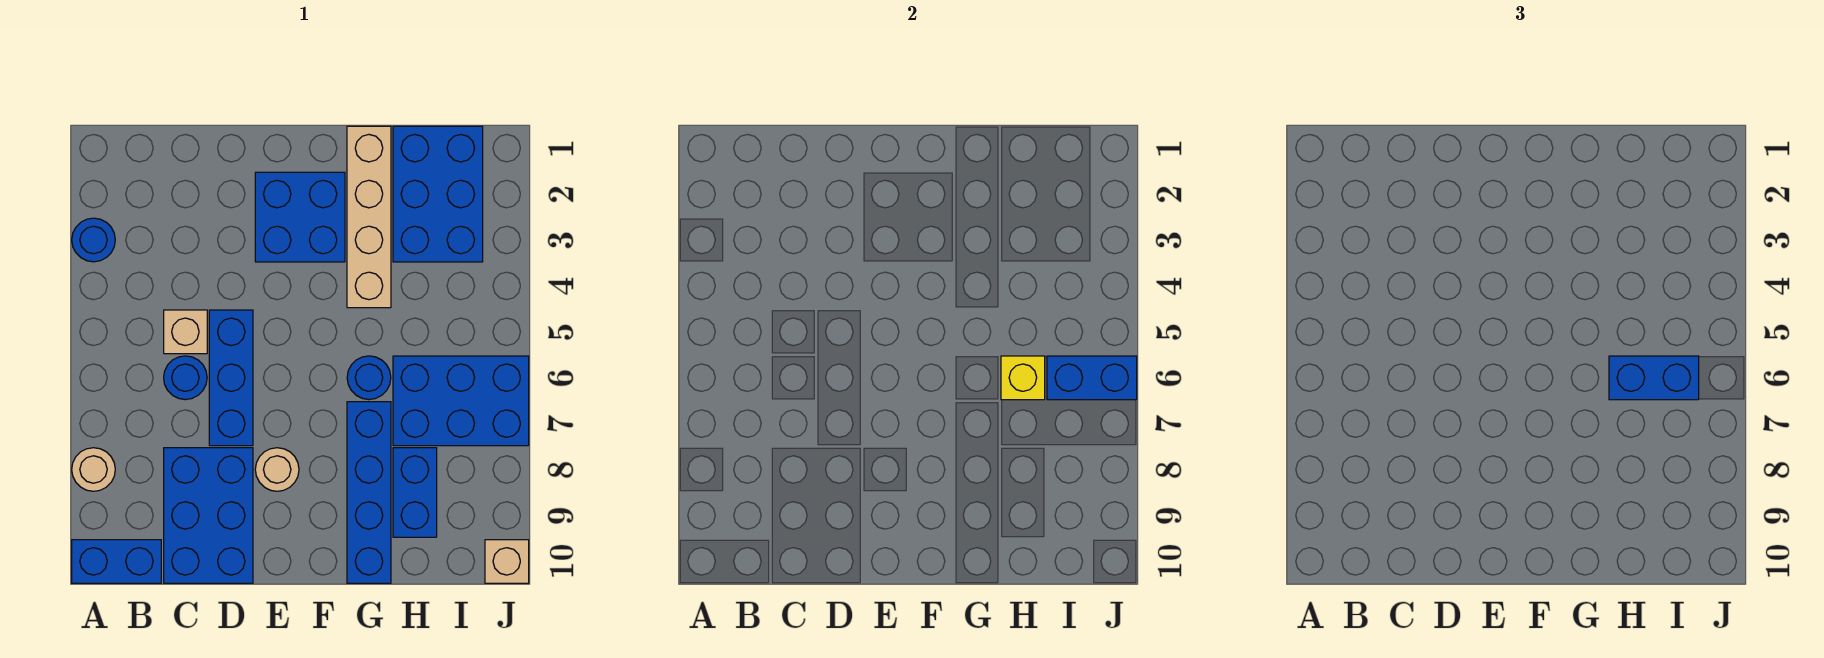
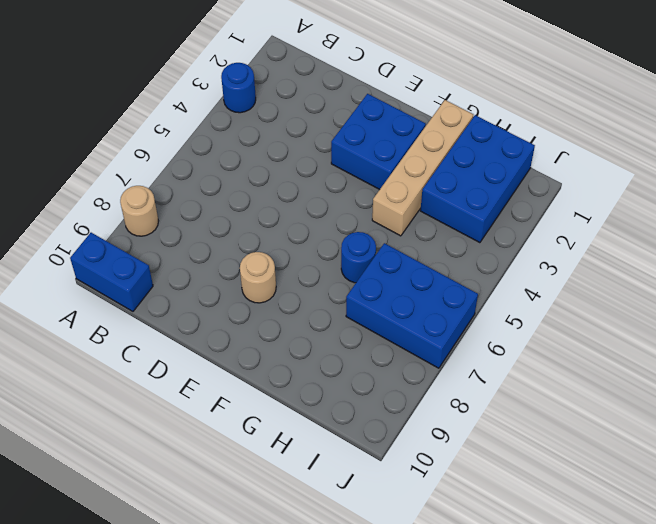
none -> tan brick C5 level 1
none -> blue round brick C6 level 1
none -> blue brick C8:D10 level 1

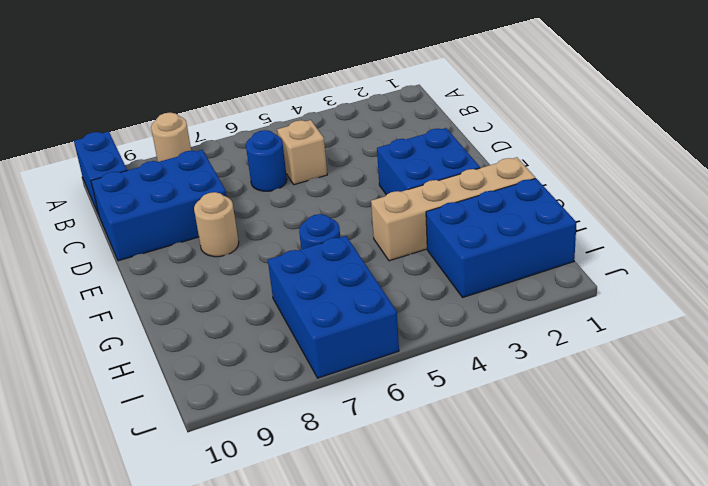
none -> blue round brick A3 level 1
none -> blue brick D5:D7 level 1
none -> blue brick G7:G10 level 1

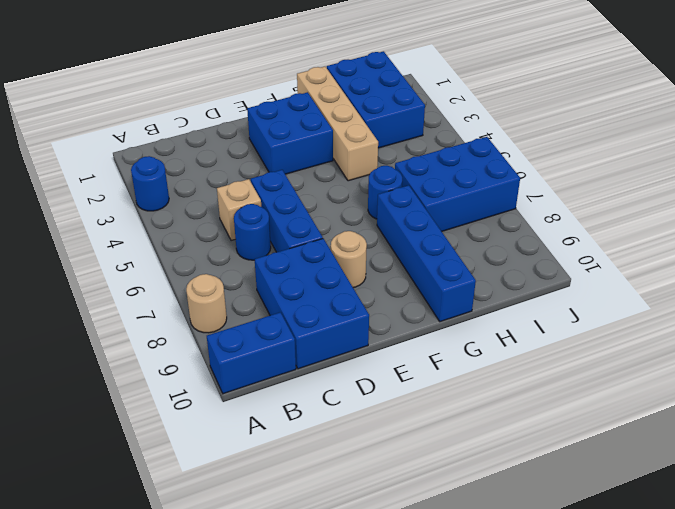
none -> blue brick H8:H9 level 1
none -> tan brick J10 level 1
none -> yellow brick H6 level 2

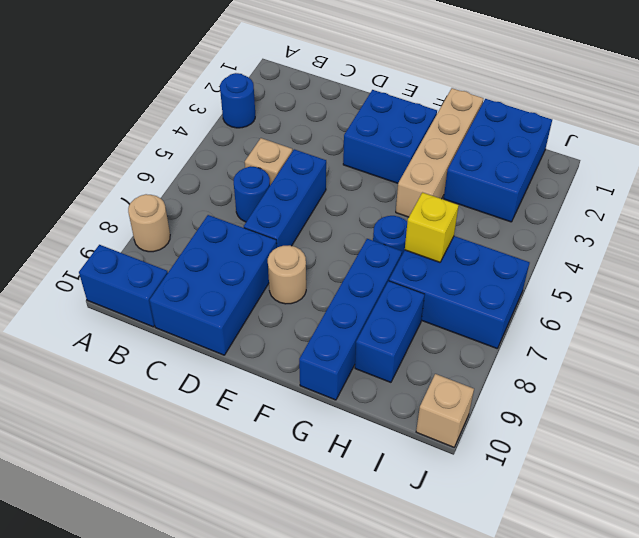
none -> blue brick I6:J6 level 2
none -> blue brick H6:I6 level 3

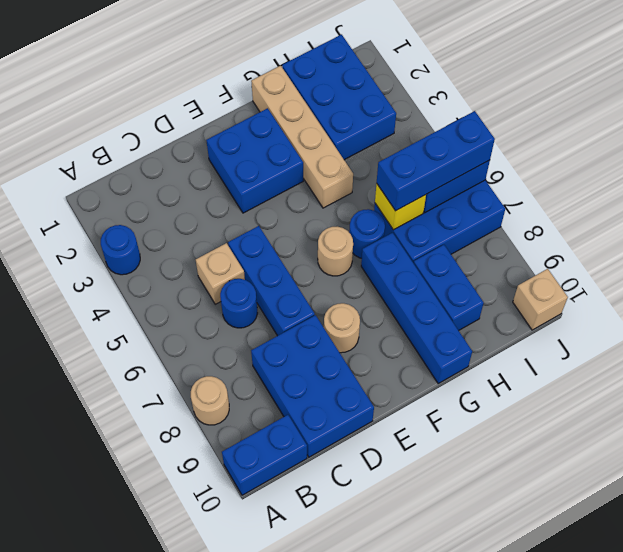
tan round brick F6 level 1 -> none
blue brick H6:J6 level 3 -> blue brick H6:I6 level 3

